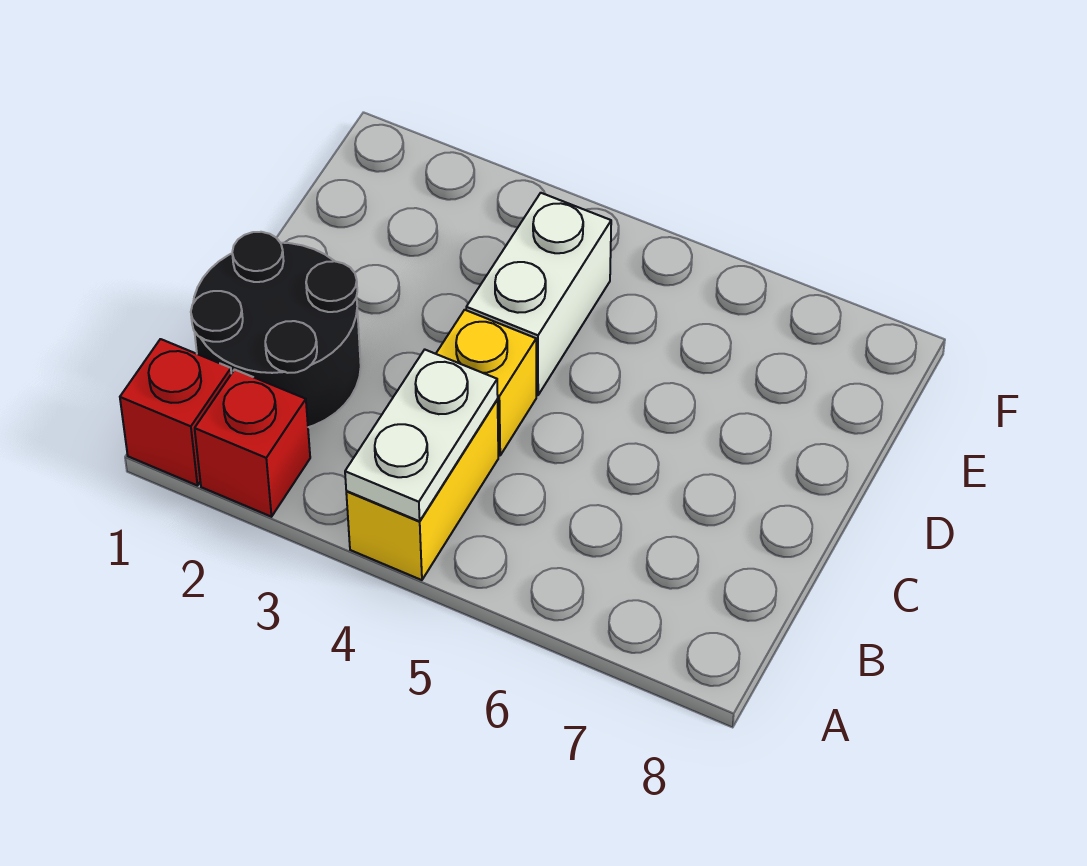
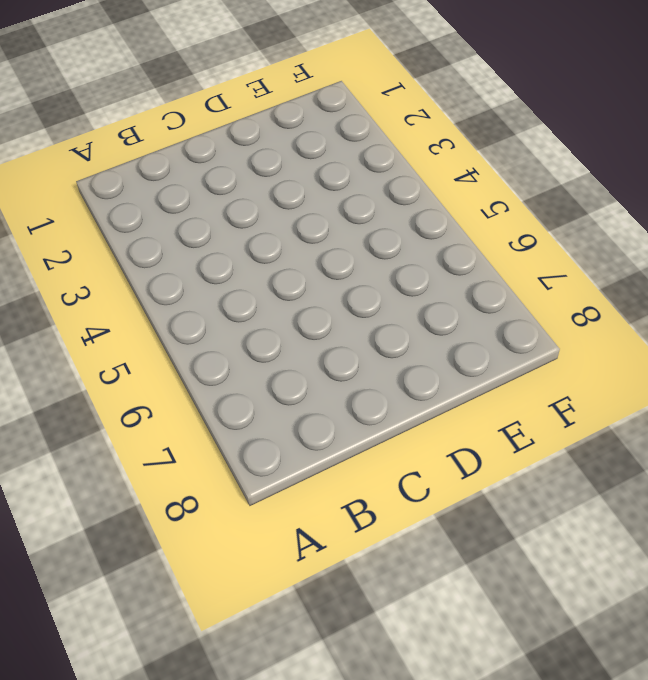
none -> red brick A1 level 1
none -> red brick A2 level 1

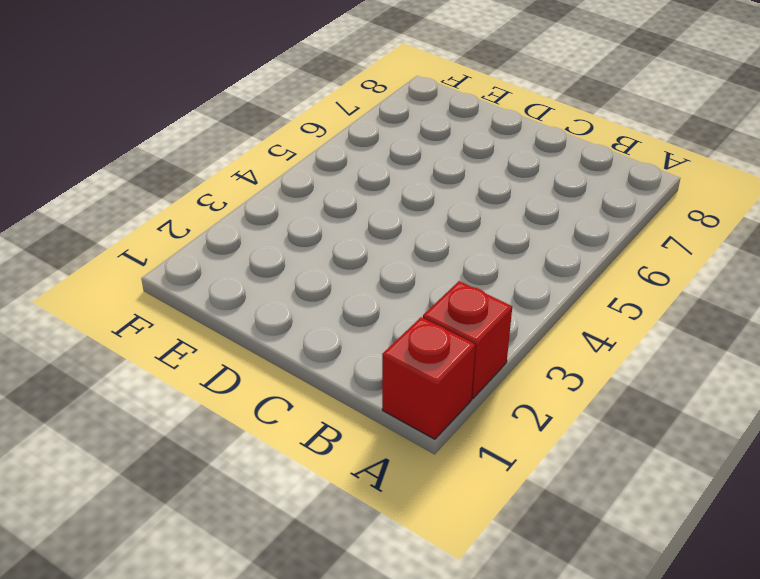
none -> yellow brick A4:B4 level 1
none -> black round brick B1:C2 level 1

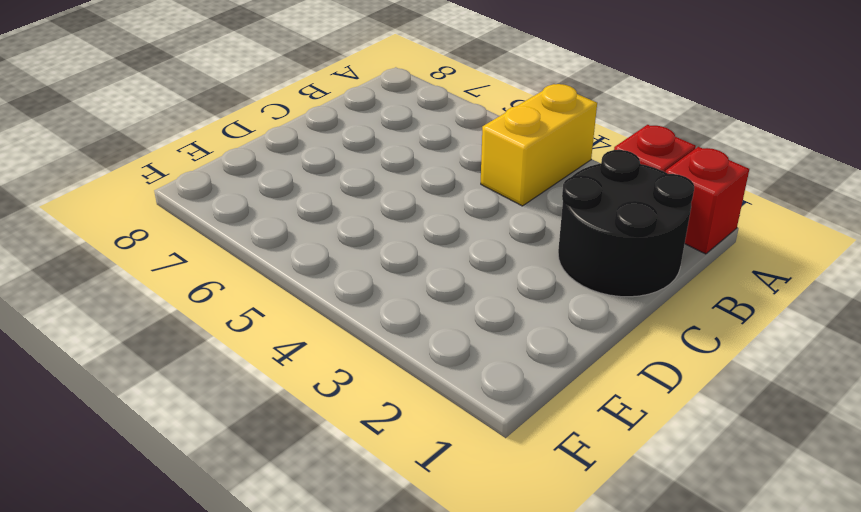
none -> yellow brick C4 level 1
none -> white brick D4:E4 level 1

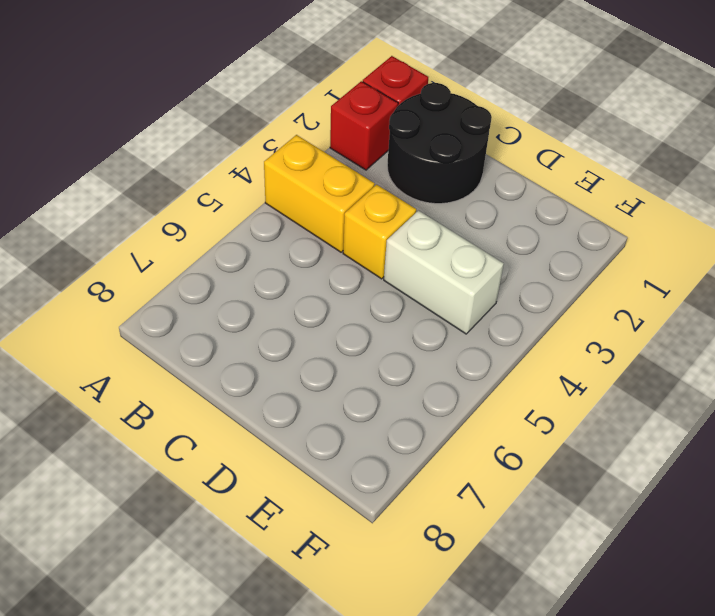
none -> white plate A4:B4 level 2

